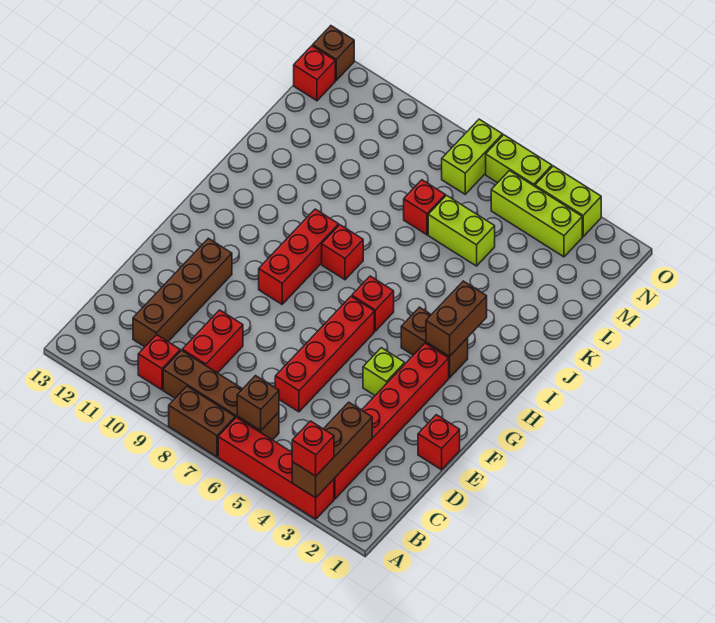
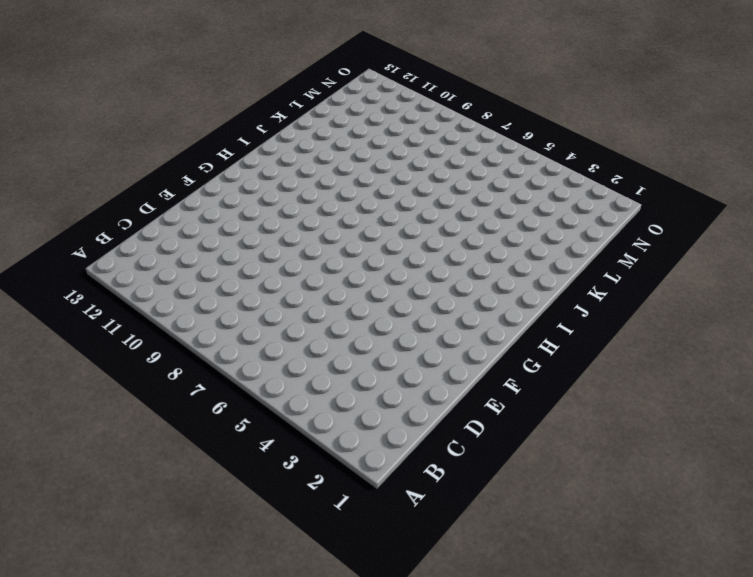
none -> red brick A3:A6 level 1
none -> brown brick A7:A8 level 1
none -> red brick B3:G3 level 1

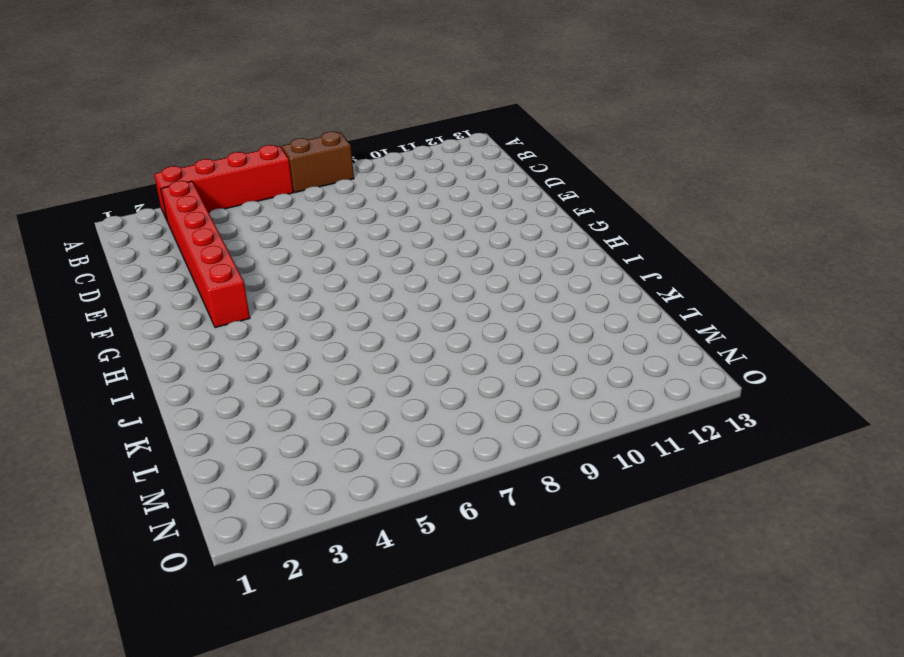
none -> brown brick B6:B9 level 1
none -> red brick B10 level 1
none -> red brick C9:D9 level 1

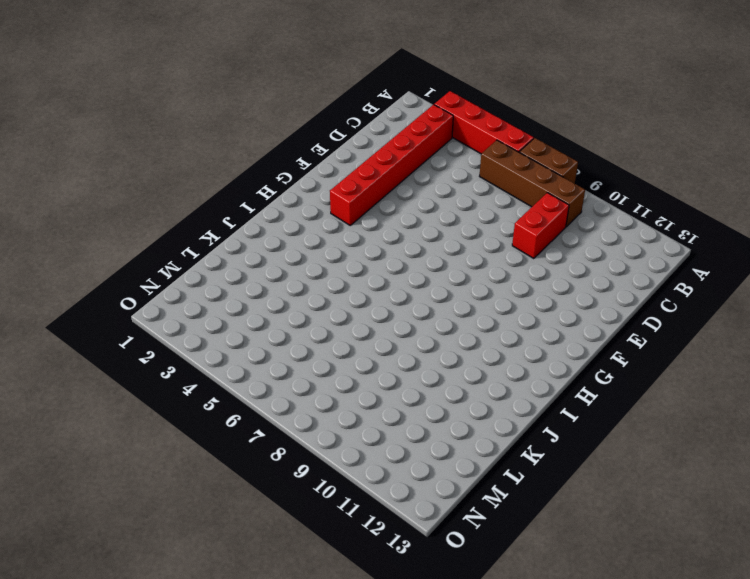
none -> red brick B10 level 1
none -> brown brick C11:F11 level 1
none -> red brick D6:G6 level 1

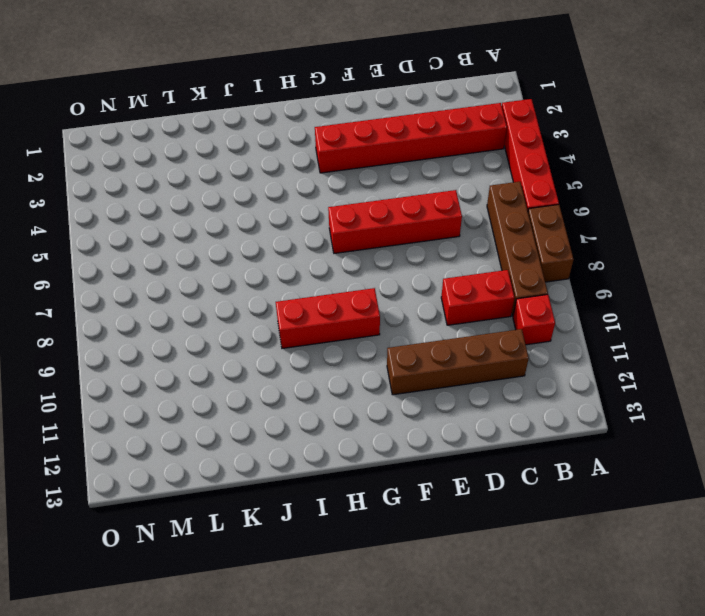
none -> red brick E1 level 1
none -> lime brick F4 level 1
none -> brown brick H3:H4 level 1

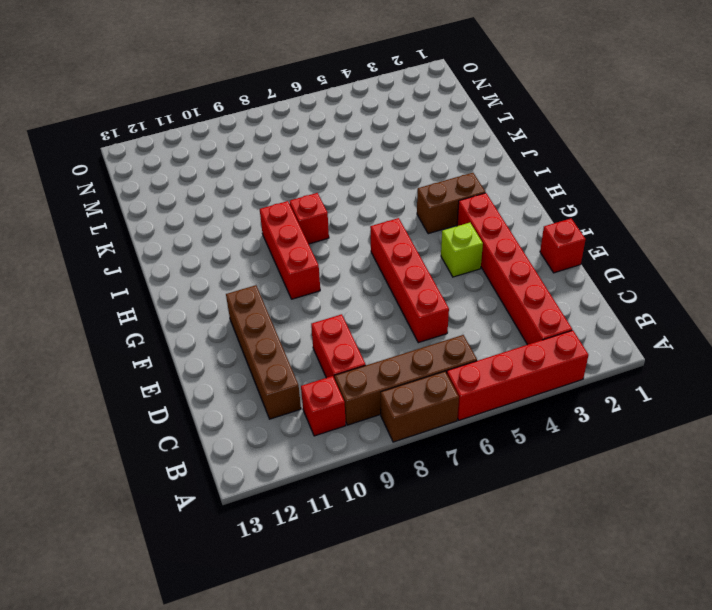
none -> red brick H6 level 1
none -> lime brick L5:L6 level 1
none -> red brick L7 level 1

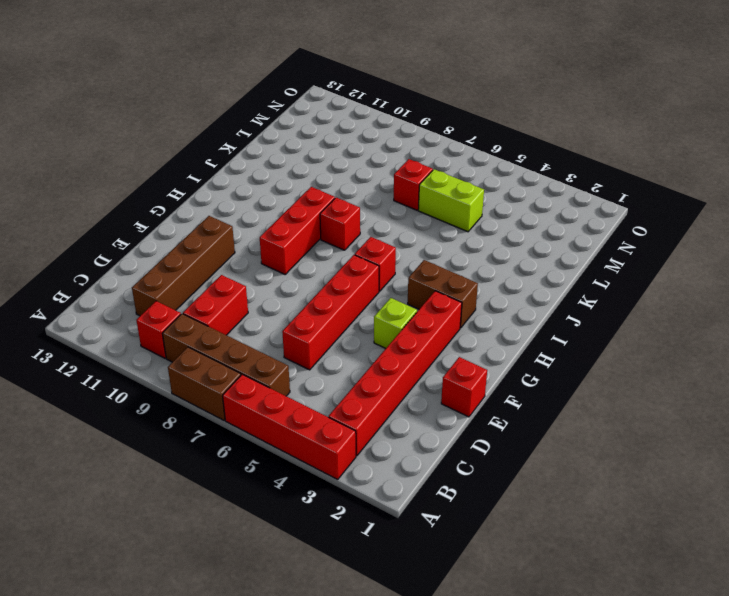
none -> lime brick N3:N5 level 1
none -> lime brick N7:O7 level 1
none -> red brick N13 level 1

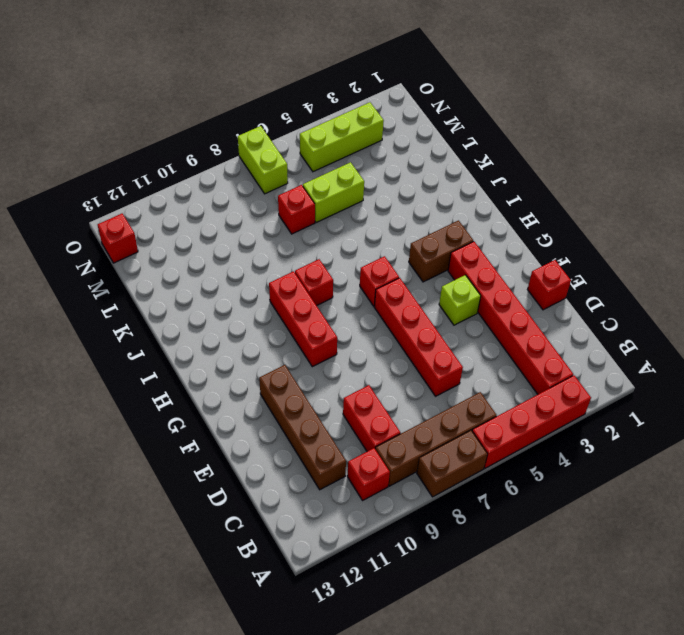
none -> lime brick O3:O4 level 1
none -> lime brick O5:O6 level 1
none -> brown brick O13 level 1

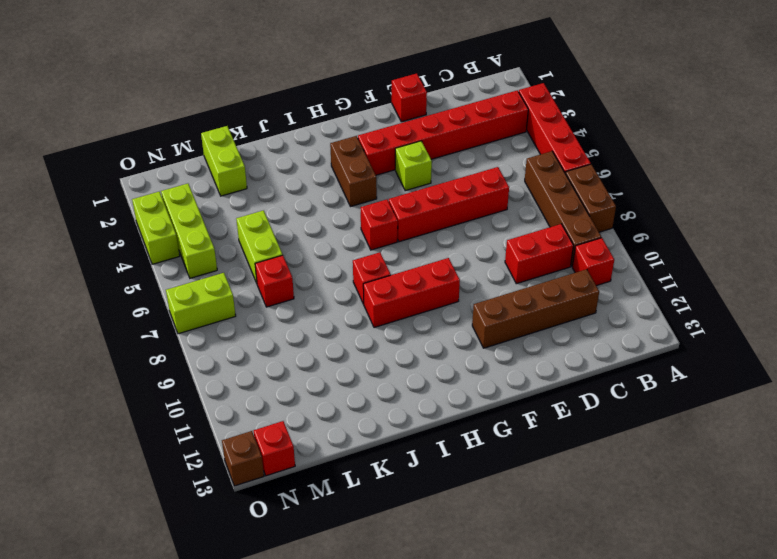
lime brick L1:L2 level 1 -> lime brick O5:O6 level 1
none -> brown brick A3:C3 level 2
none -> brown brick B6 level 2
none -> brown brick H3:I3 level 2

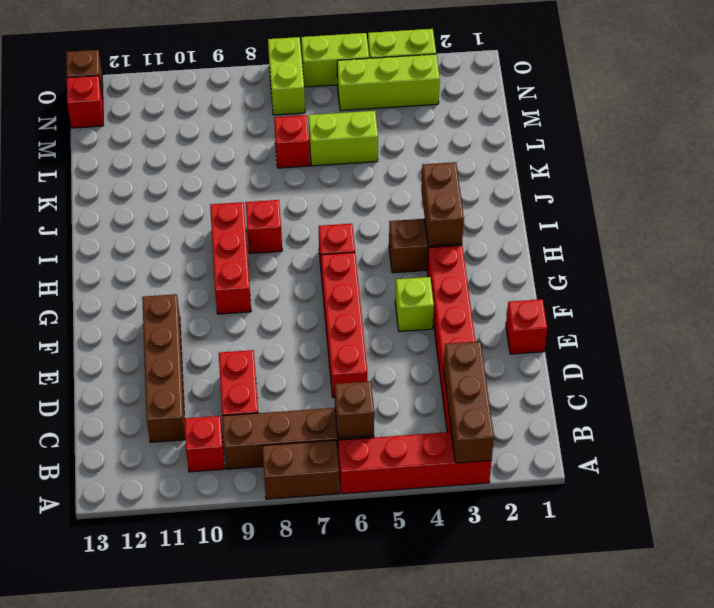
none -> red brick A3 level 3

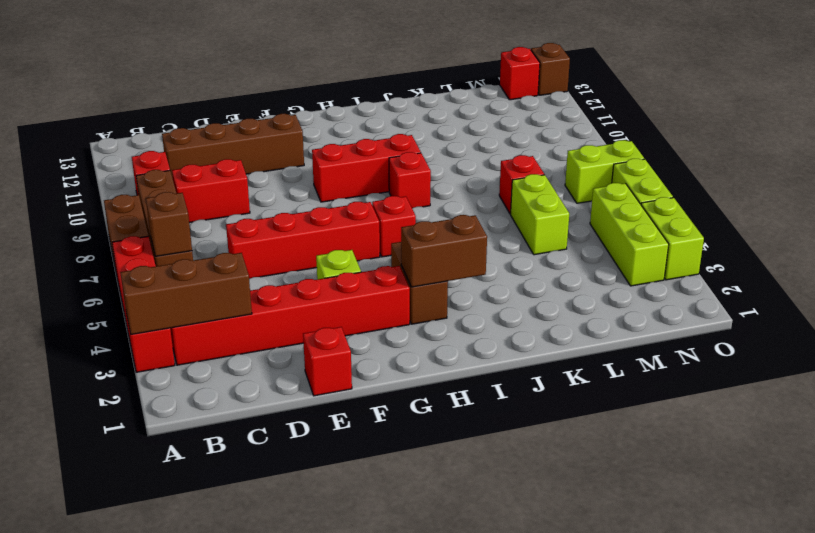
none -> red brick A3 level 3

